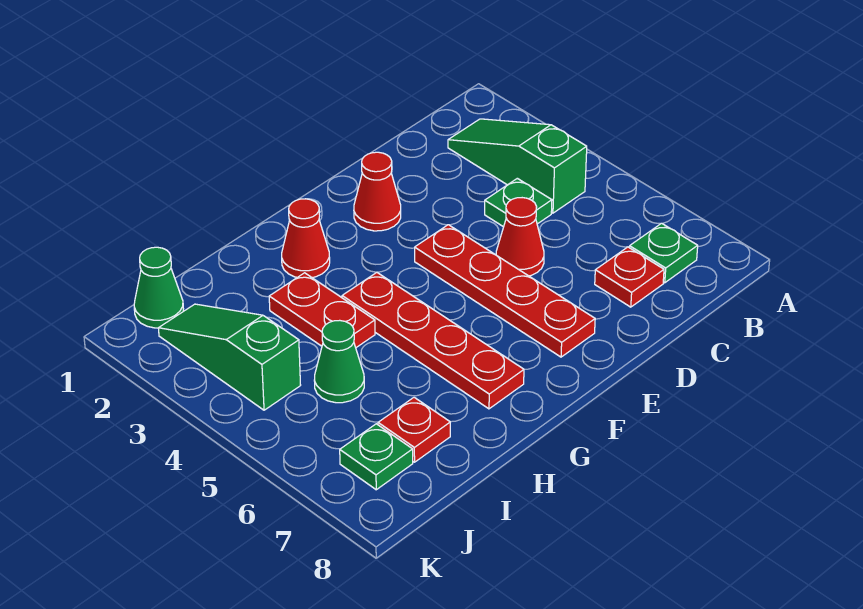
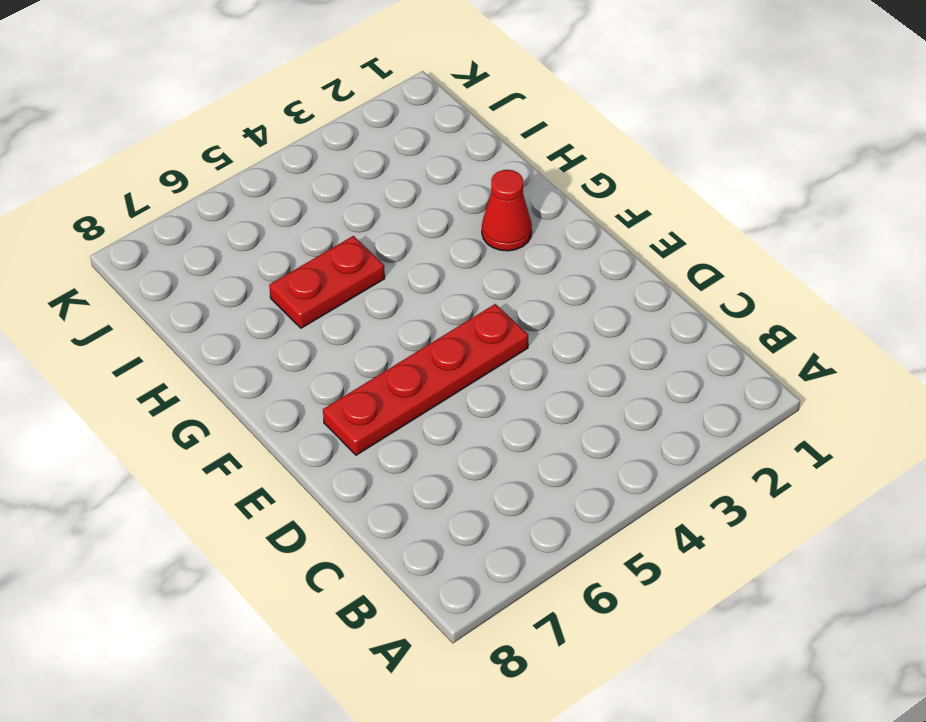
red plate H5:H6 level 1 -> red plate H3:H4 level 1
none -> green slope B2:B4 level 1 top 4
none -> green plate B7 level 1
none -> green plate C4 level 1

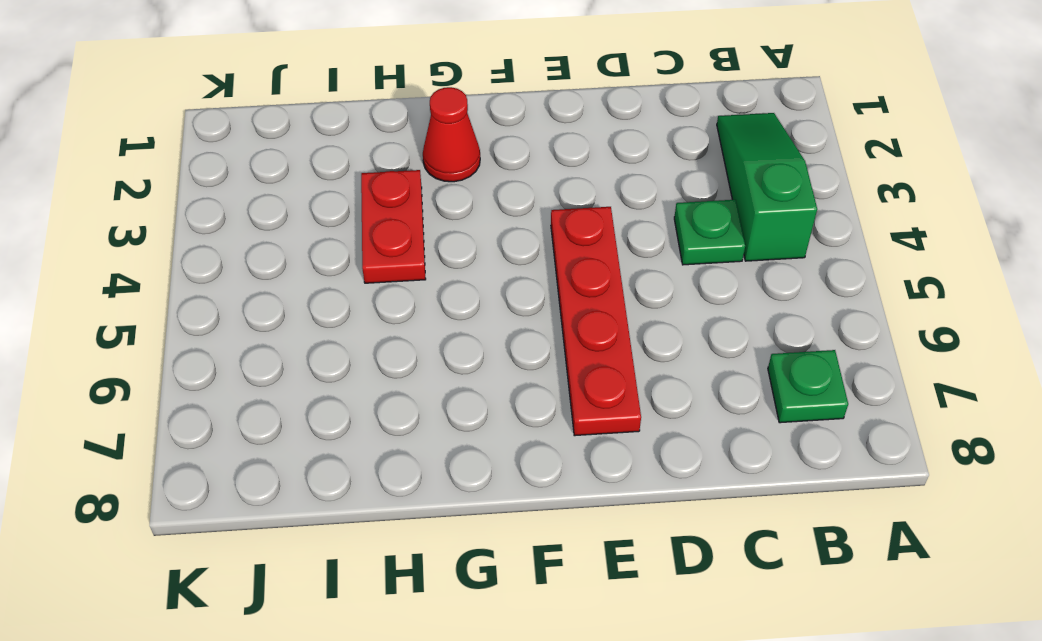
none -> red plate C7 level 1
none -> red cone D5 level 1
none -> red cone E2 level 1

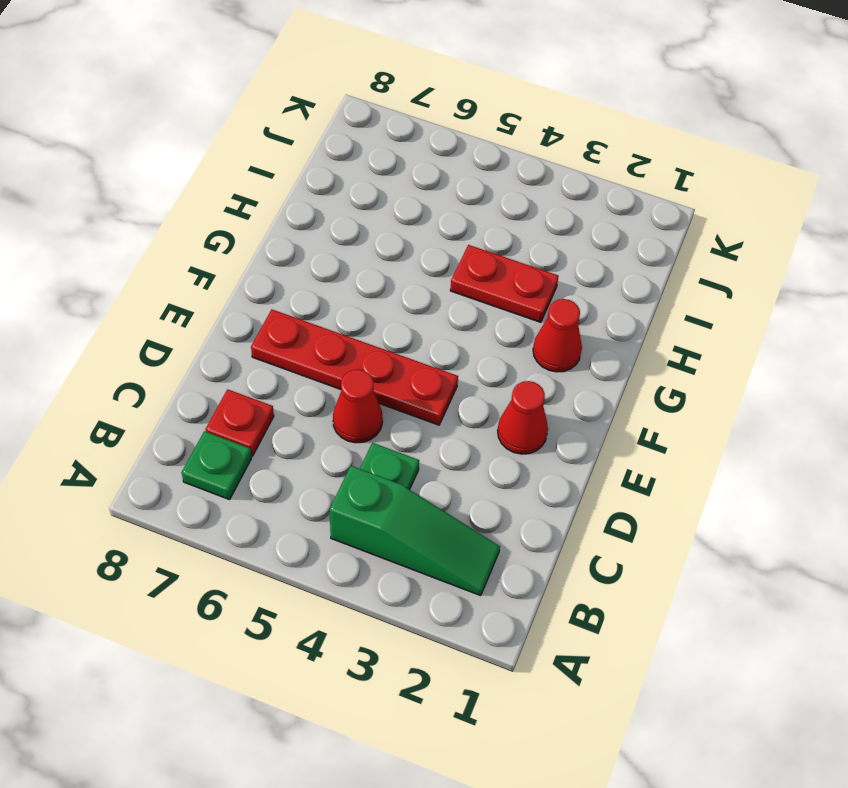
none -> red plate G4:G7 level 1
none -> green cone I5 level 1
none -> red plate I7 level 1

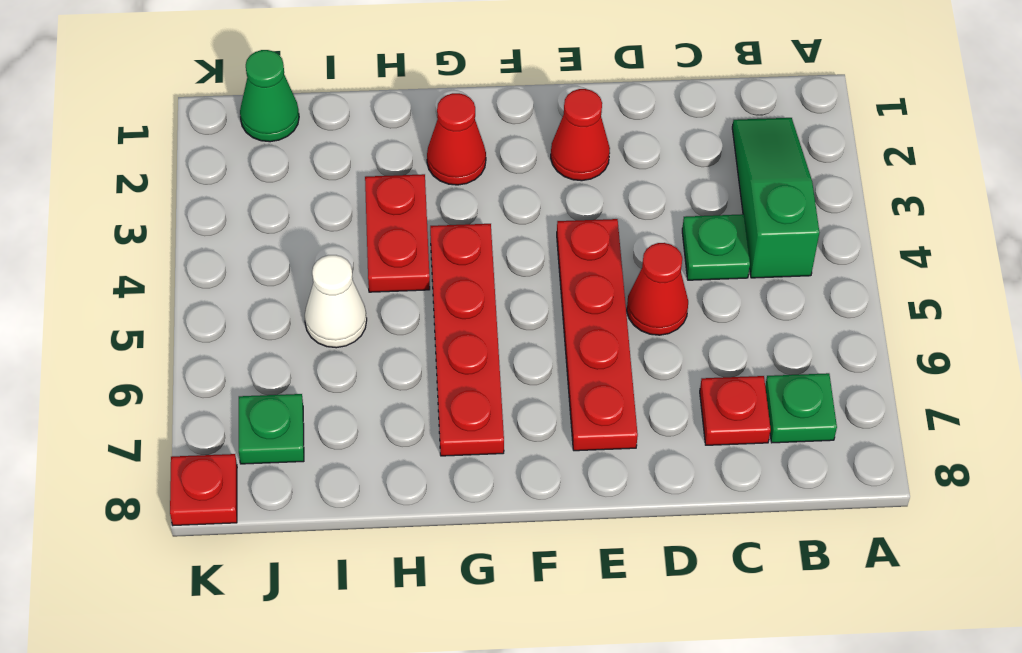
white cone I5 level 1 -> green cone I5 level 1
red plate K8 level 1 -> red plate I7 level 1
none -> green slope J2:J4 level 1 top 4

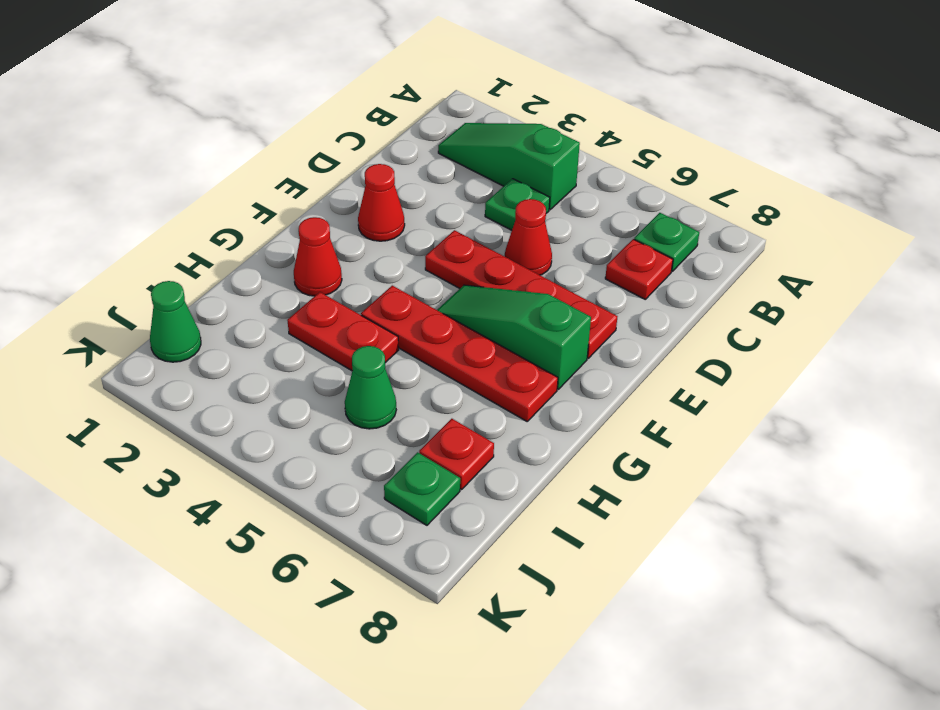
green slope F5:F7 level 1 top 7 -> green slope J2:J4 level 1 top 4

